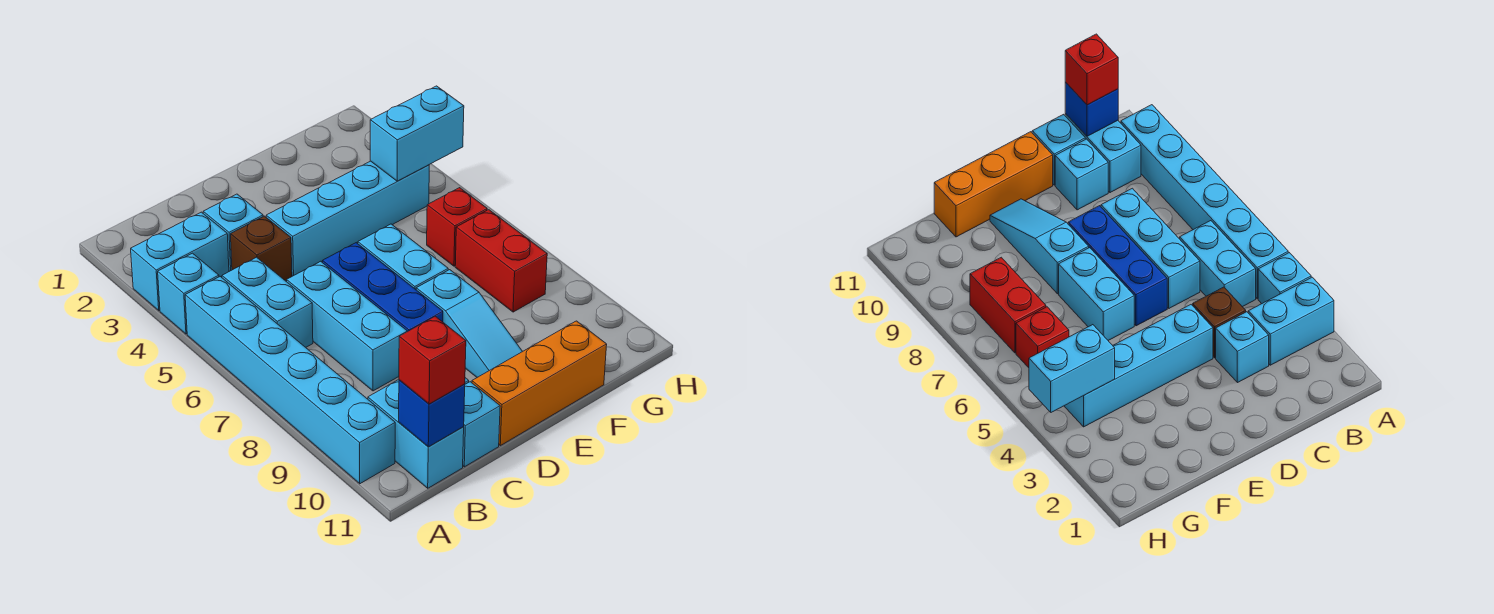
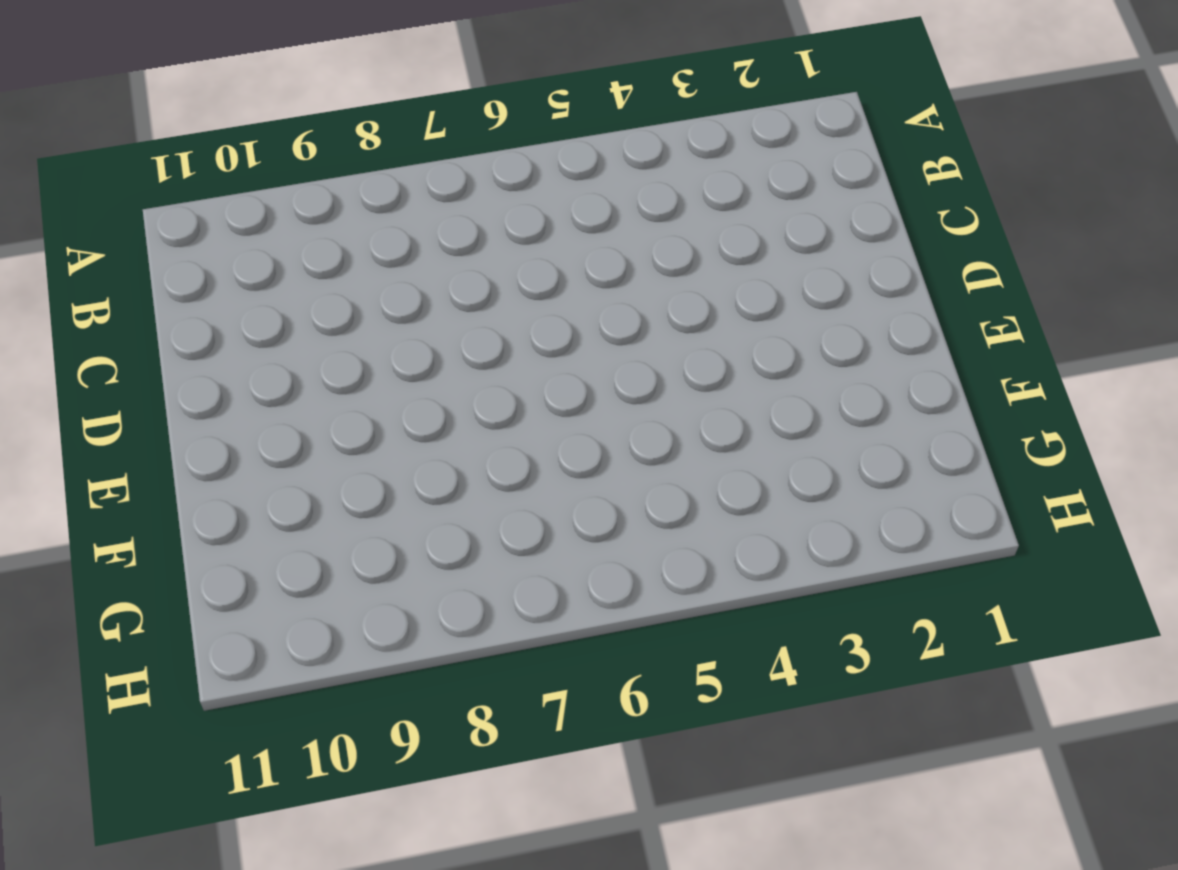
none -> cyan brick A3:B3 level 1
none -> cyan brick A4 level 1
none -> cyan brick A5:A10 level 1

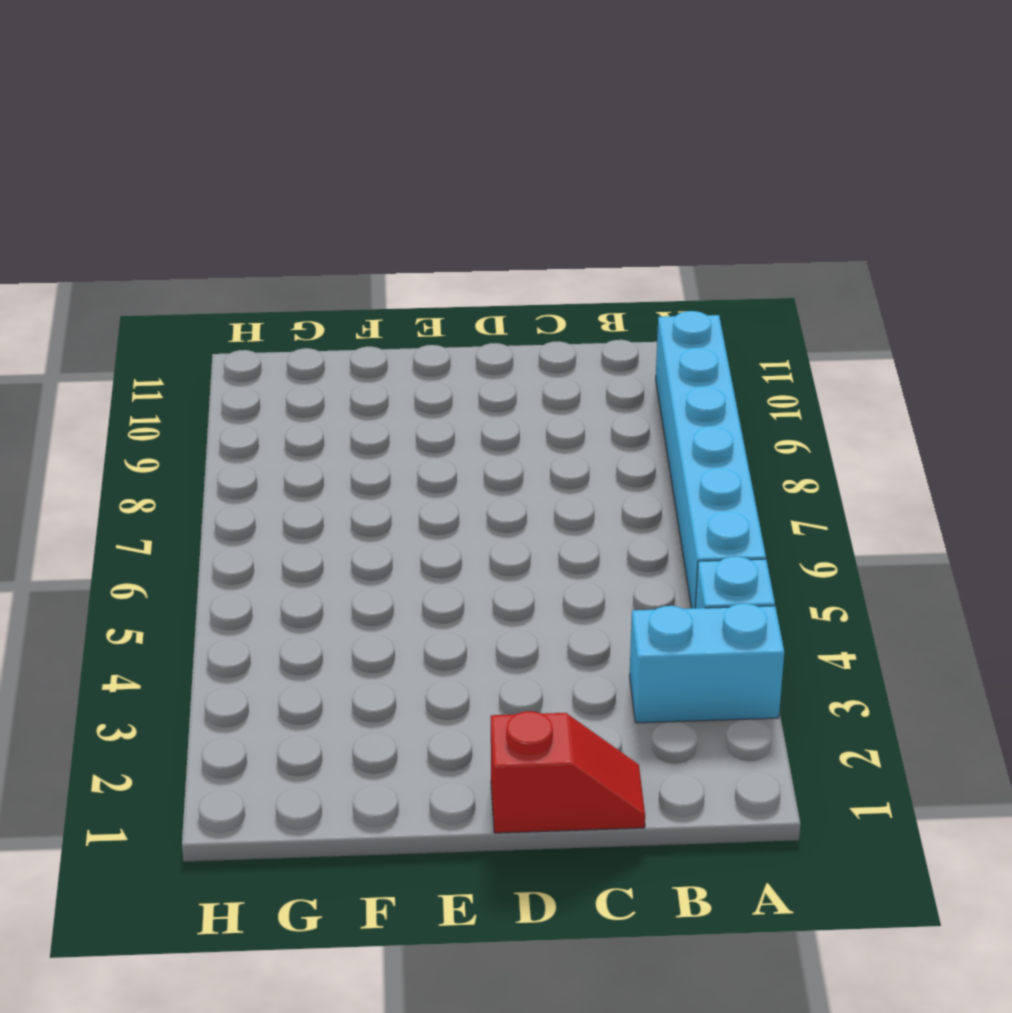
red slope C1:D1 level 1 top D -> none
none -> cyan brick B5:B6 level 1
none -> cyan brick B10:B11 level 1
none -> cyan brick C3 level 1

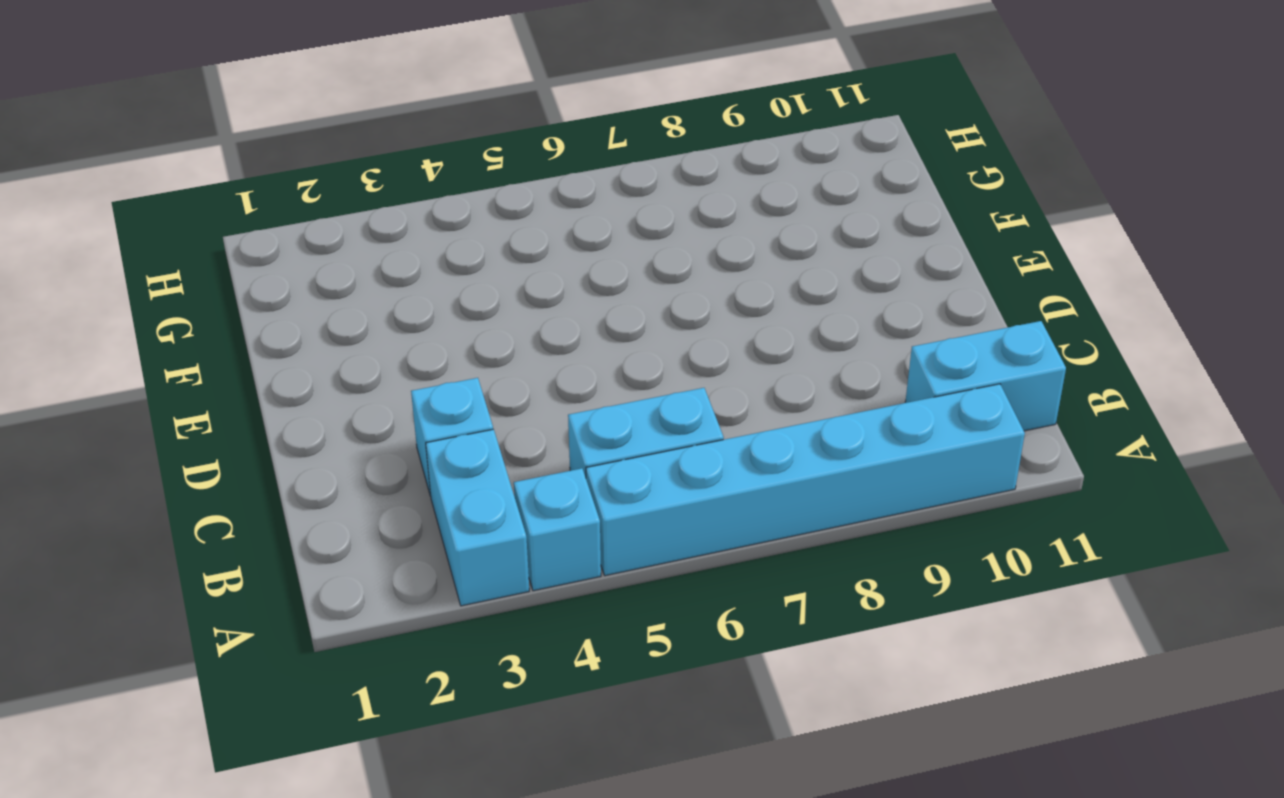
none -> brown brick C4 level 1
none -> cyan brick C6:C8 level 1
none -> cyan brick C10 level 1

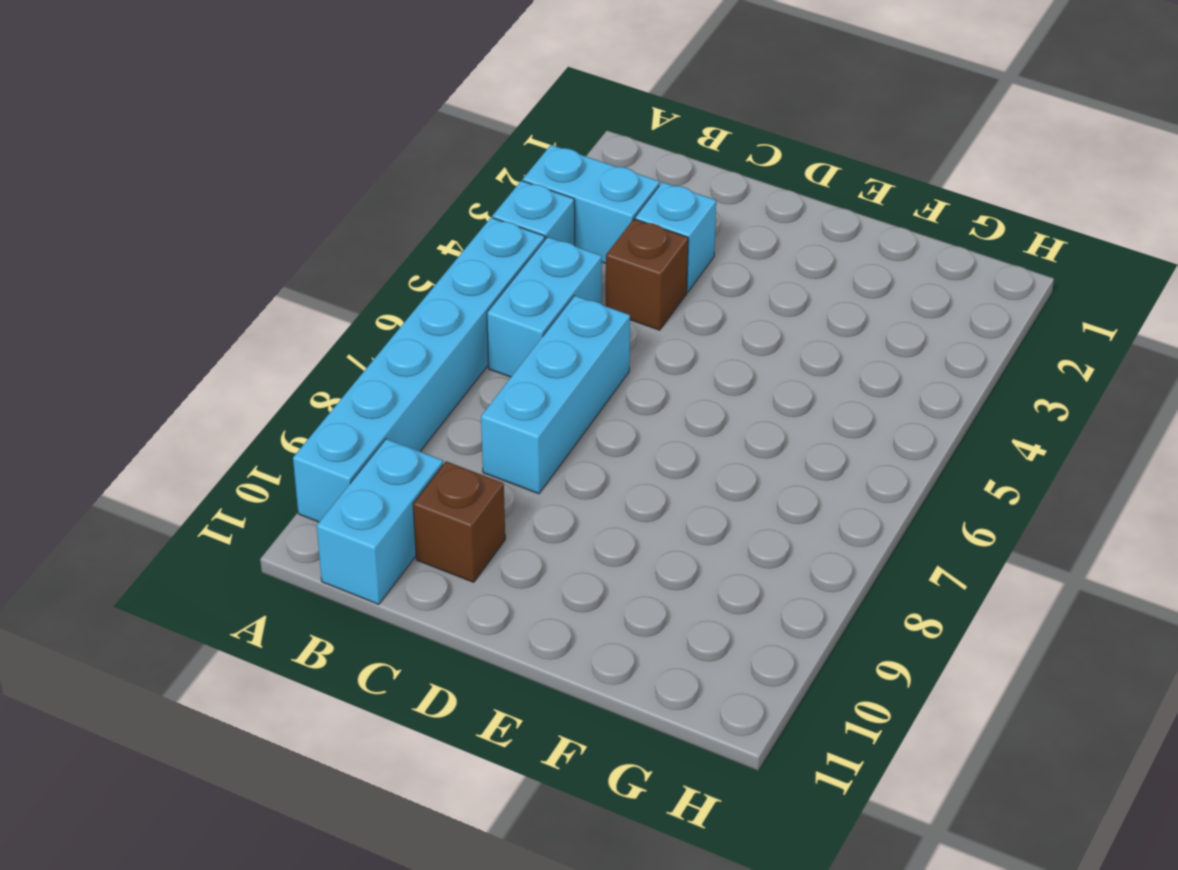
brown brick C10 level 1 -> cyan brick C10 level 1
none -> cyan brick C11 level 1
none -> cyan brick D4:G4 level 1
none -> blue brick D6:D8 level 1

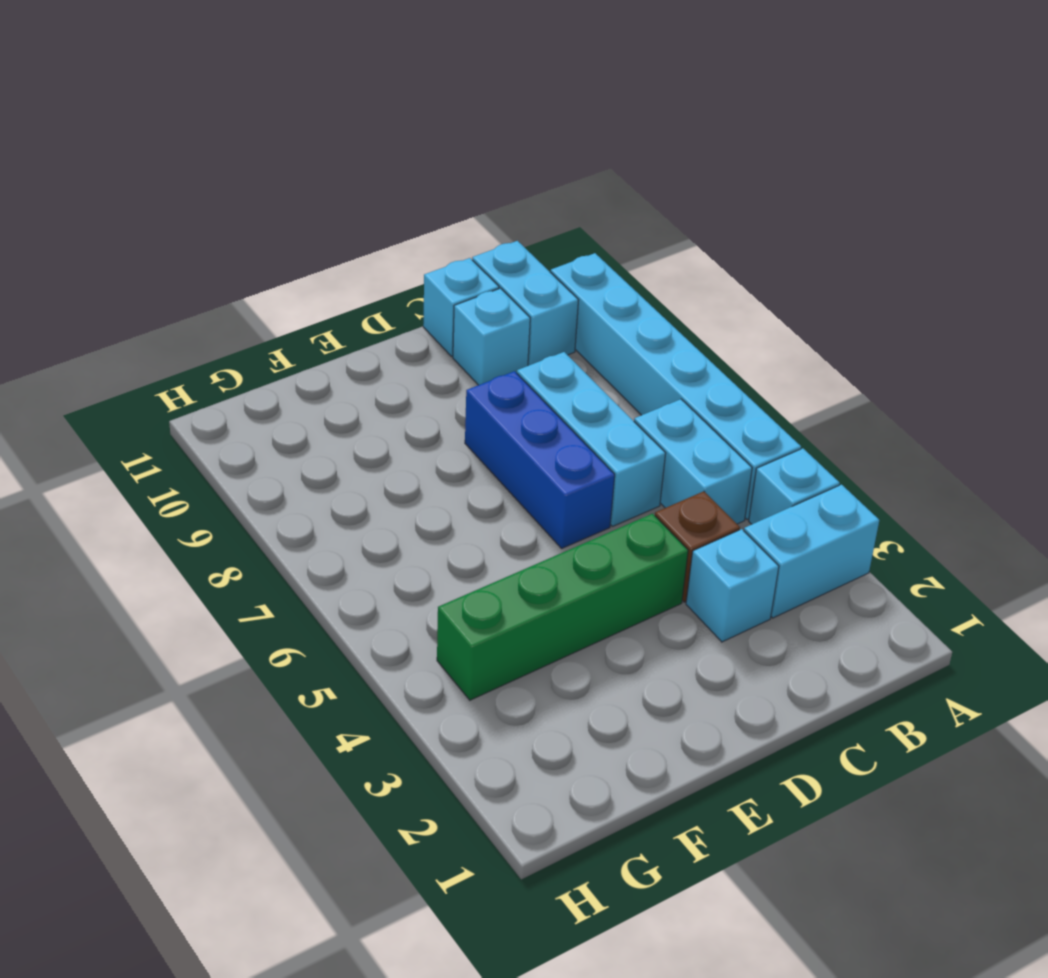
green brick D4:G4 level 1 -> cyan brick D4:G4 level 1
none -> orange brick D11:F11 level 1
none -> cyan brick E6:E7 level 1
none -> cyan slope E8:E10 level 1 top 8

